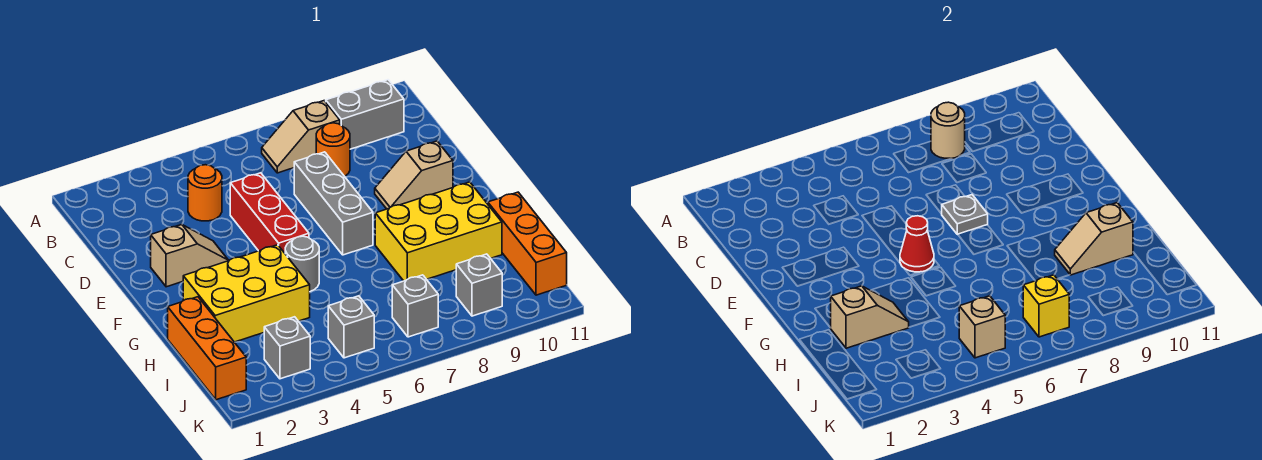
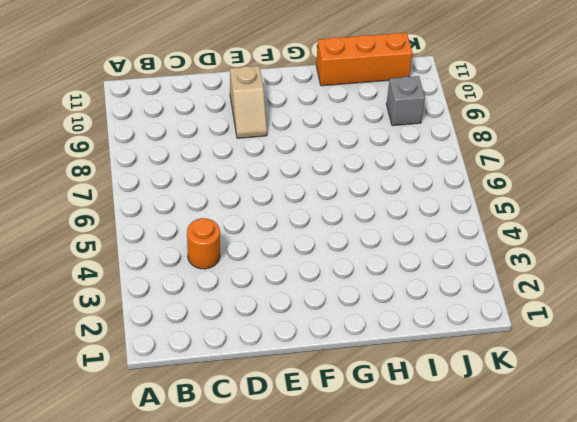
none -> tan slope B7:B8 level 1 top 8
none -> grey brick B9:B10 level 1
none -> orange round brick C8 level 1

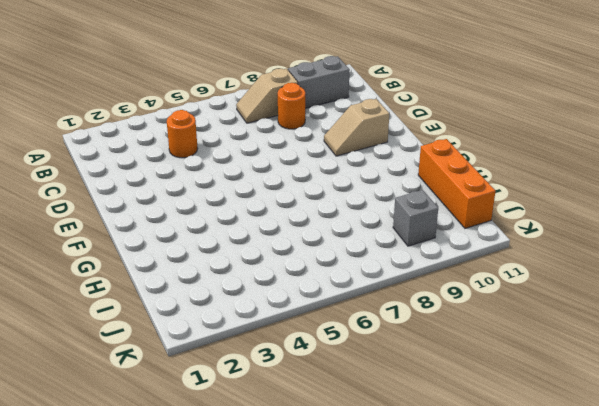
none -> red brick D5:F5 level 1
none -> grey brick D7:F7 level 1
none -> tan slope E2:E3 level 1 top 2

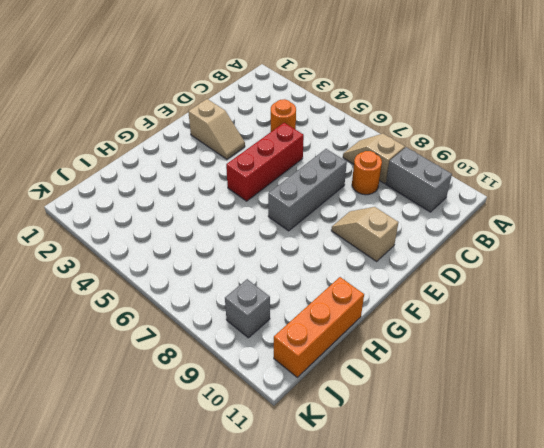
none -> yellow brick G2:H4 level 1
none -> grey round brick G5 level 1
none -> yellow brick G8:H10 level 1

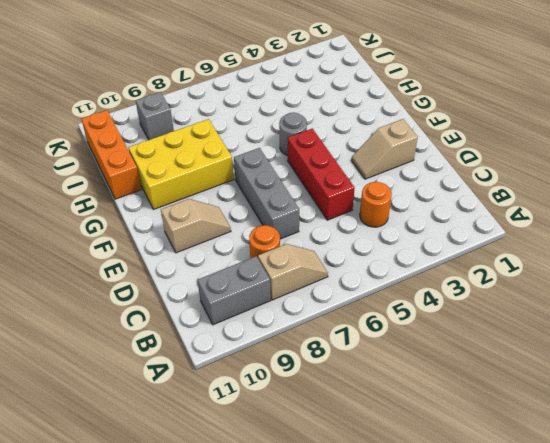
none -> yellow brick G2:H4 level 1
none -> orange brick H1:J1 level 1
none -> grey brick J3 level 1

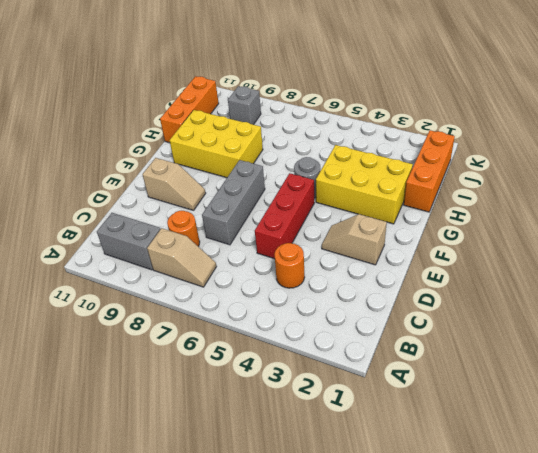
none -> grey brick J3 level 1
none -> grey brick J5 level 1
none -> grey brick J7 level 1

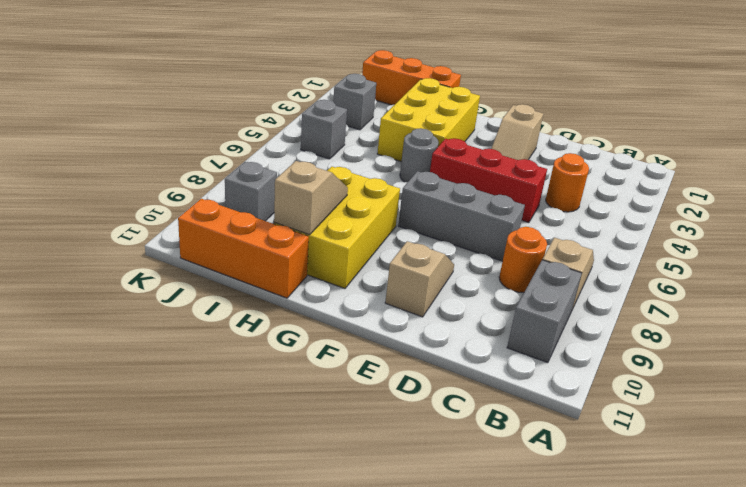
none -> grey brick J7 level 1
none -> tan round brick B8 level 2
none -> grey plate E7 level 2

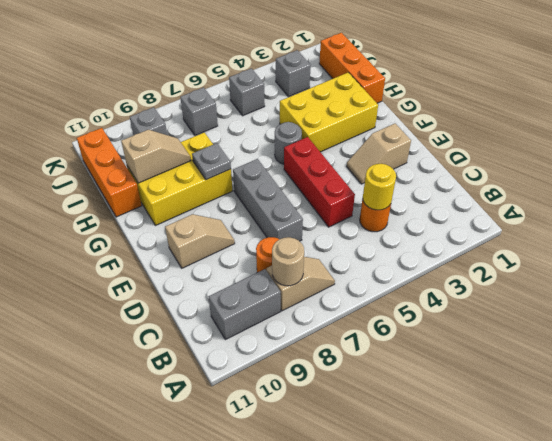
yellow round brick C4 level 2 -> none
grey plate G8 level 2 -> grey plate E7 level 2
none -> red cone F5 level 2
none -> tan slope H2:H3 level 2 top 2
none -> tan brick J5 level 2

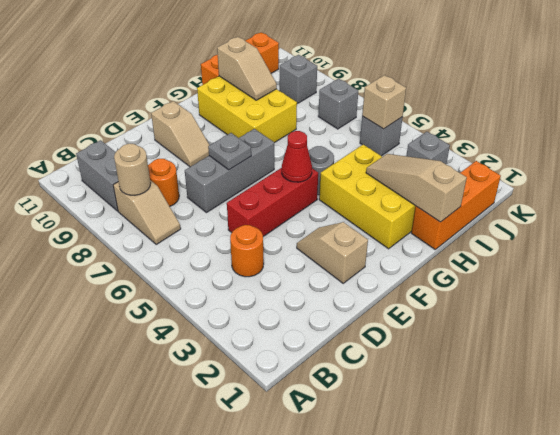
tan slope H1:H3 level 2 top 1 -> tan slope H2:H3 level 2 top 2
none -> yellow brick J7 level 2

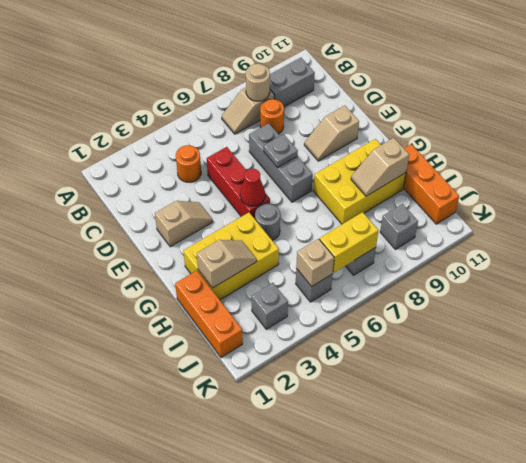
yellow brick J6:J7 level 2 -> yellow brick J7 level 2

